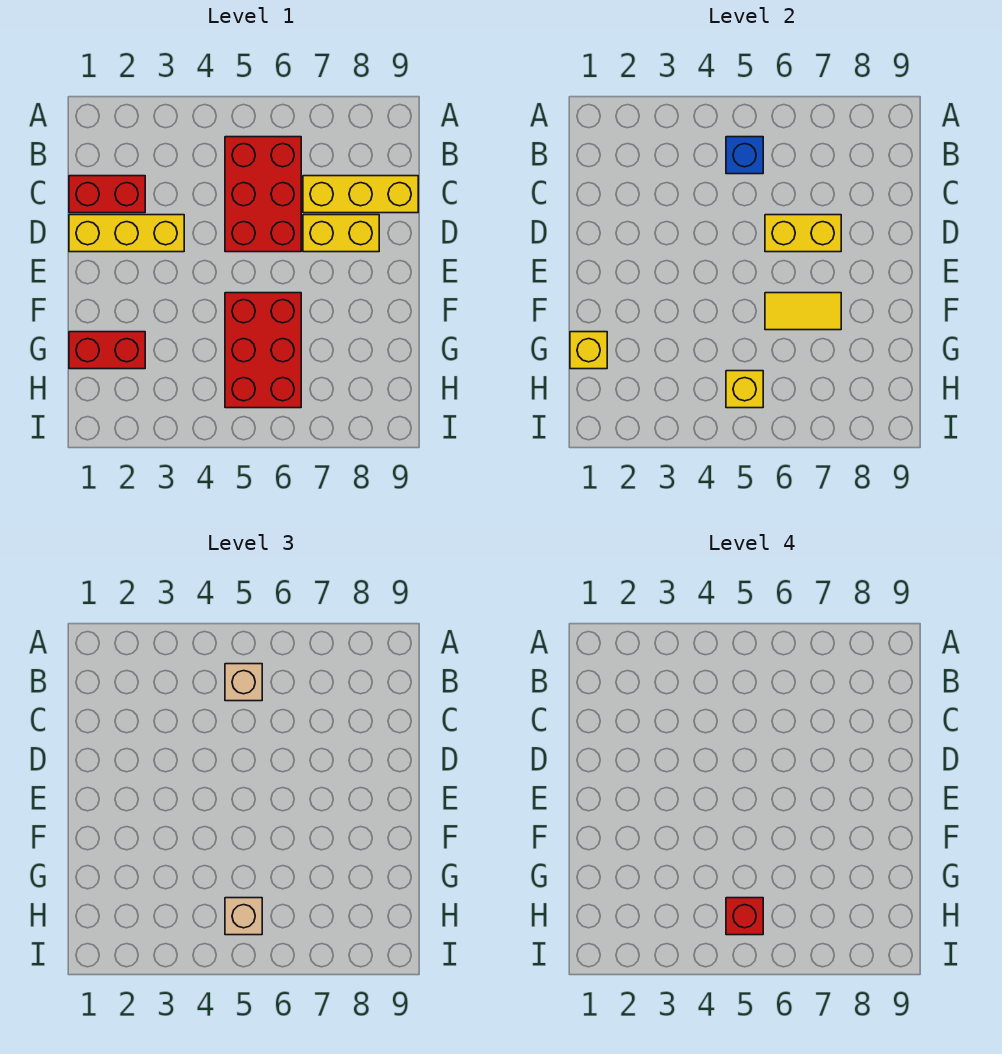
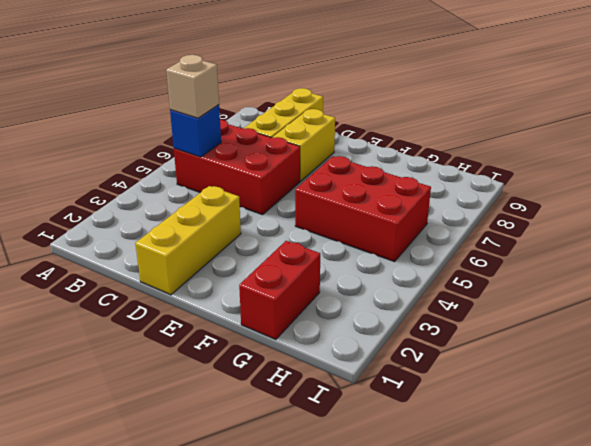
none -> red brick C1:C2 level 1
none -> yellow brick D6:D7 level 2
none -> yellow tile F6:F7 level 2

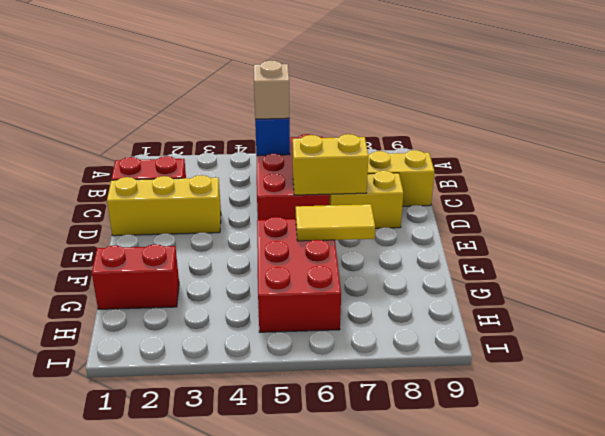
none -> yellow brick G1 level 2
none -> yellow brick H5 level 2
none -> tan brick H5 level 3

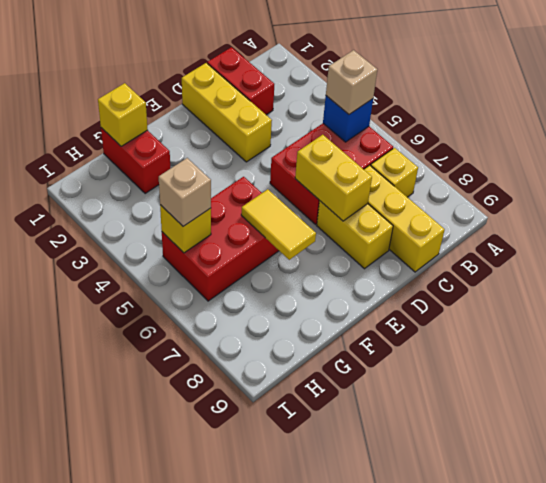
yellow brick B7 level 1 -> none
none -> red brick H5 level 4

